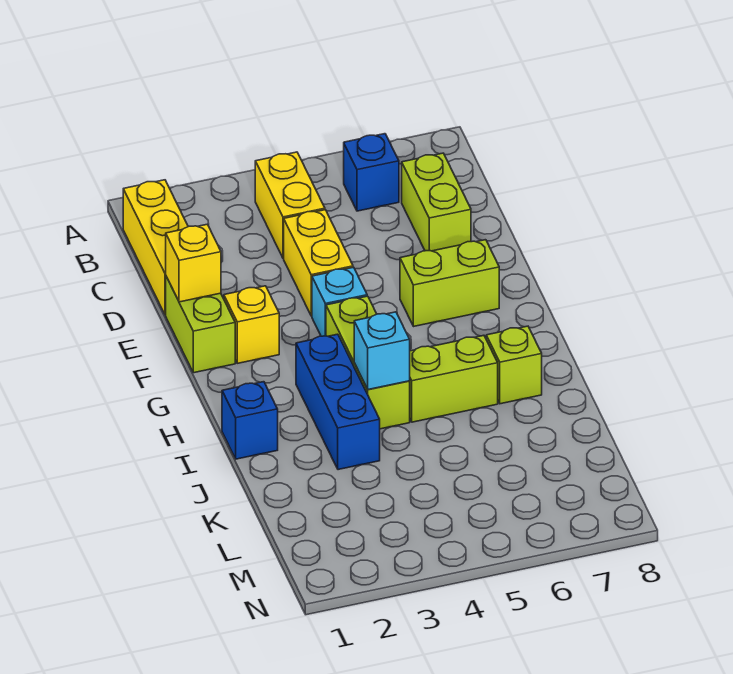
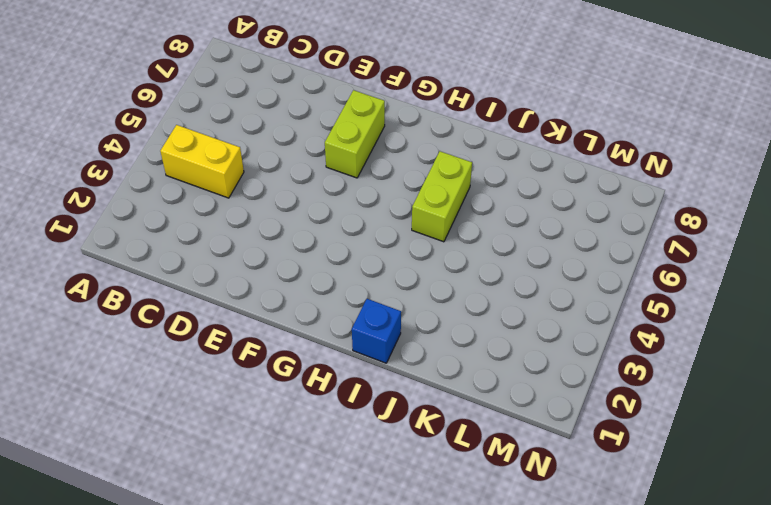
none -> yellow brick B1:D1 level 1
none -> blue brick B6 level 1
none -> lime brick C7:D7 level 1

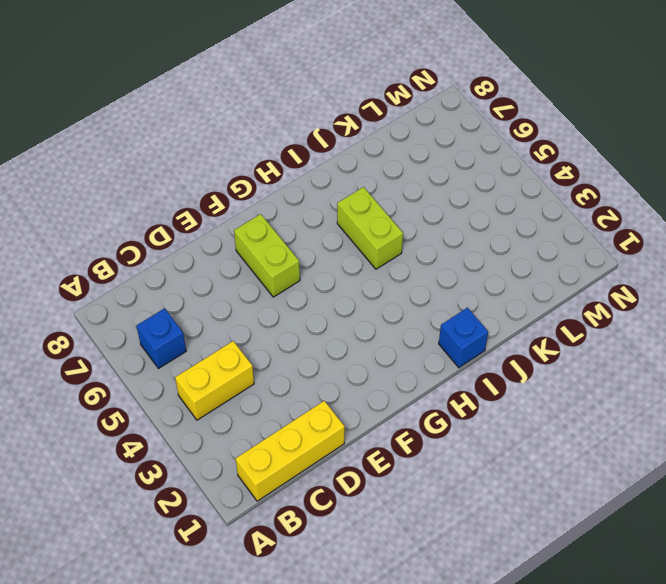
none -> lime brick C7:D7 level 1
none -> yellow brick D4:E4 level 1
none -> lime brick E1:F1 level 1

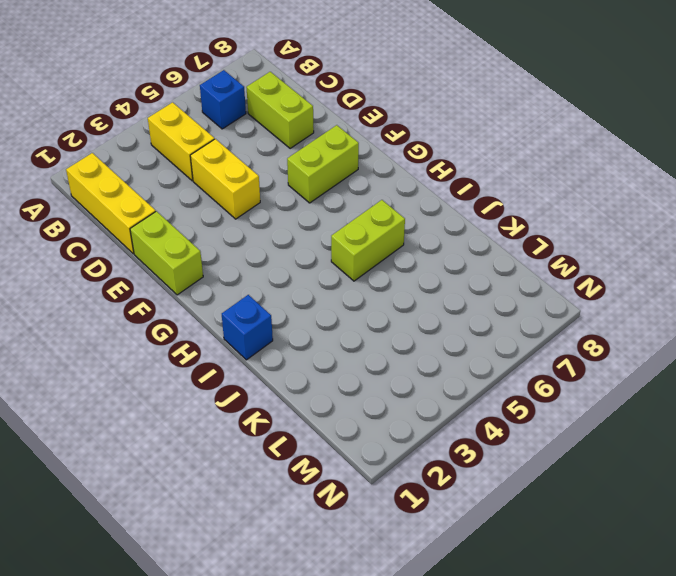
none -> yellow brick F2 level 1
none -> cyan brick F4 level 1
none -> lime brick G4:I4 level 1

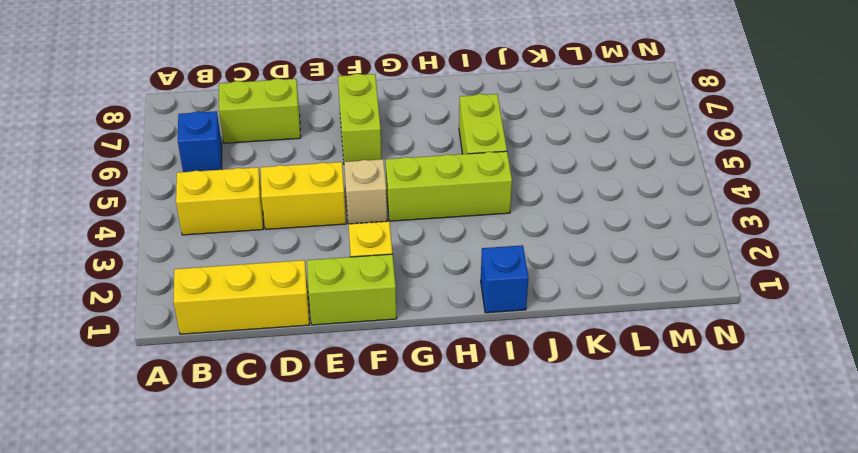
tan brick F4 level 1 -> cyan brick F4 level 1
none -> blue brick H3:J3 level 1
none -> lime brick I7 level 1
none -> yellow brick E1 level 2

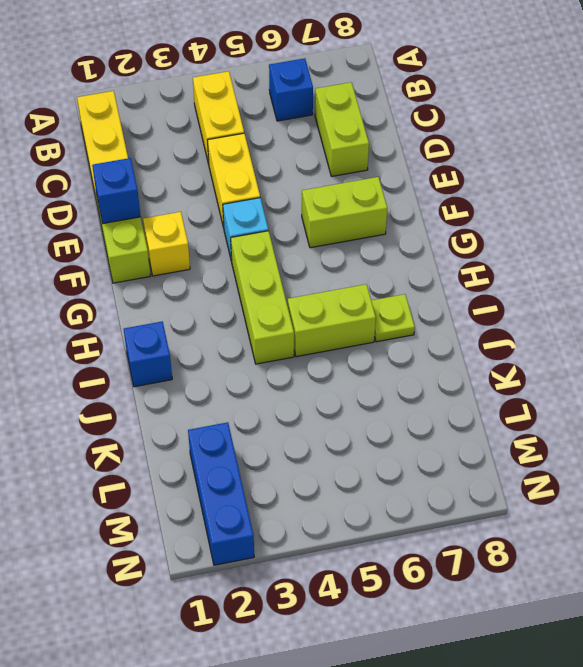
blue brick E1 level 2 -> yellow brick E1 level 2
lime plate I7 level 1 -> lime brick I7 level 1
blue brick L2:N2 level 1 -> blue brick H3:J3 level 1
none -> cyan brick I4 level 2

